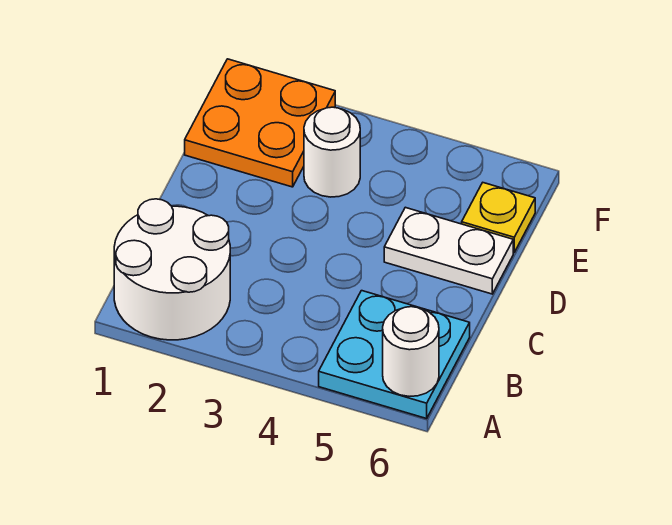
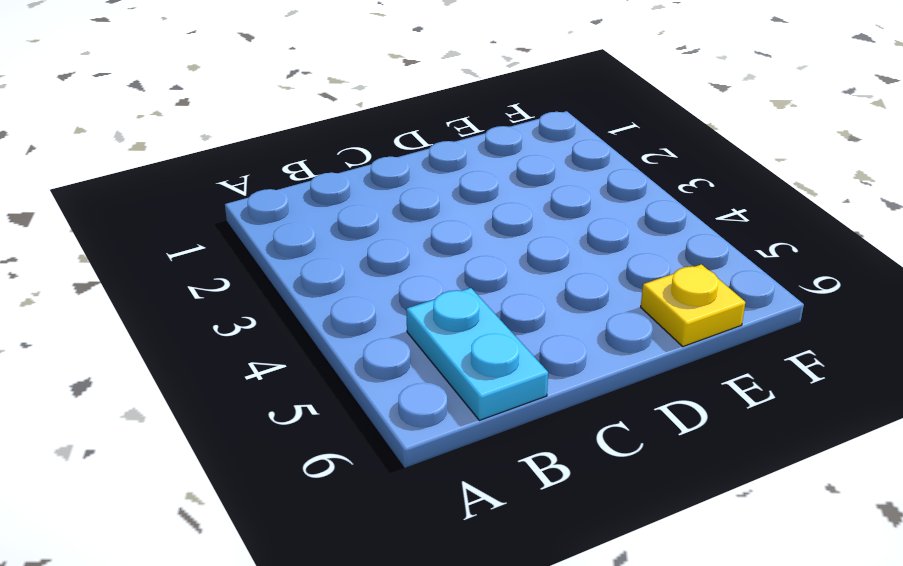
cyan plate B5:B6 level 1 -> cyan plate A5:B6 level 1
none -> white round brick A1:B2 level 1
none -> white plate D5:D6 level 1

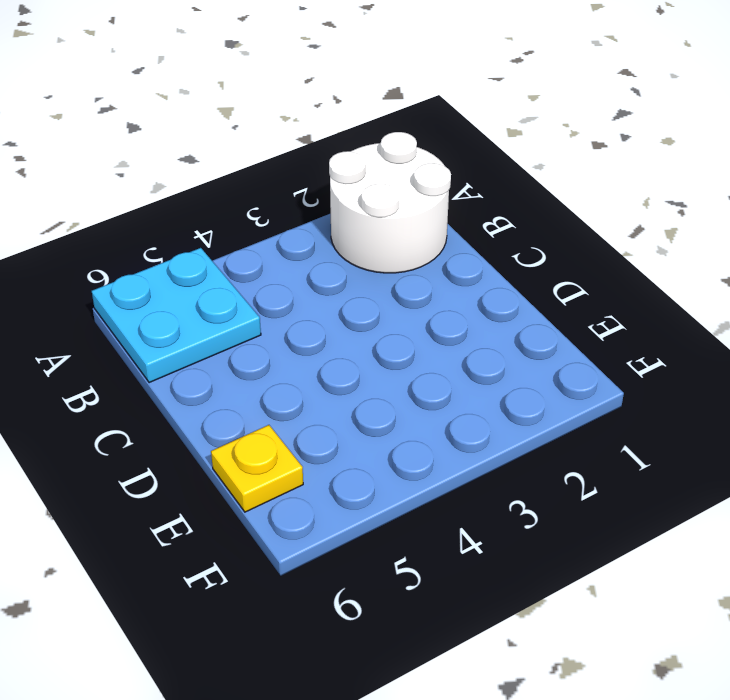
none -> white plate D5:D6 level 1
none -> orange plate E1:F2 level 1

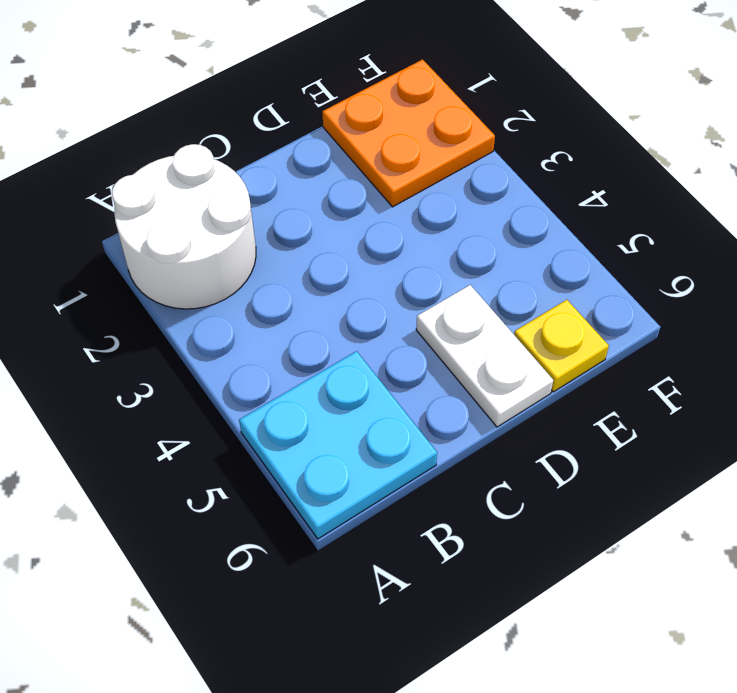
none -> white round brick E3 level 1
none -> white round brick A6 level 2

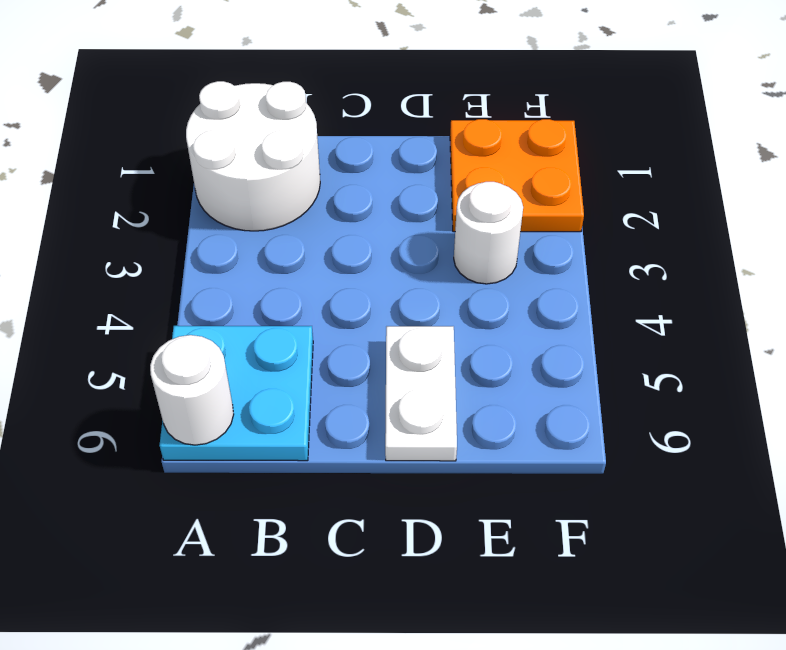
none -> yellow plate E6 level 1

